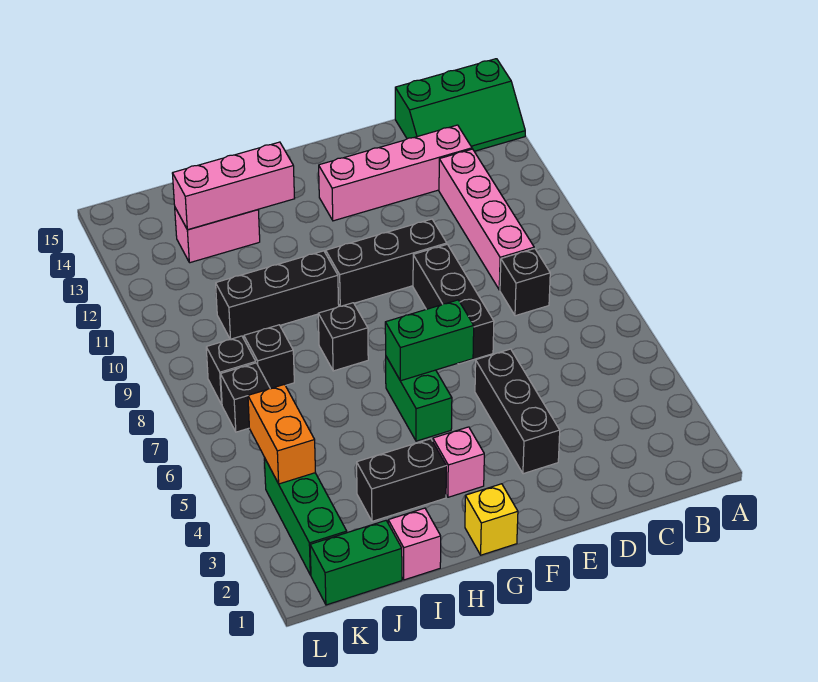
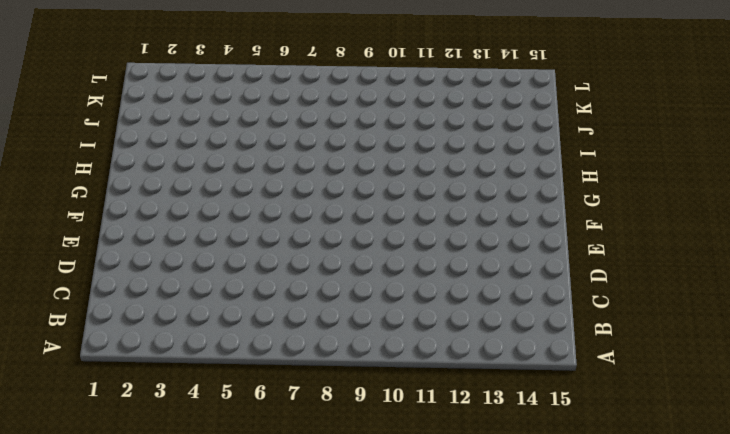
none -> green slope A14:C15 level 1 top 15
none -> black brick C8 level 1
none -> pink brick C9:C12 level 1

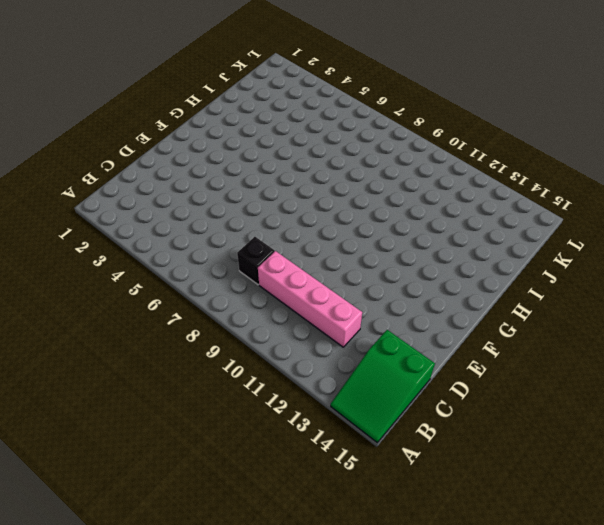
green slope A14:C15 level 1 top C -> green slope A14:C15 level 1 top 15
none -> pink brick C13:F13 level 1
none -> black brick E3:E5 level 1
none -> black brick E7:E9 level 1

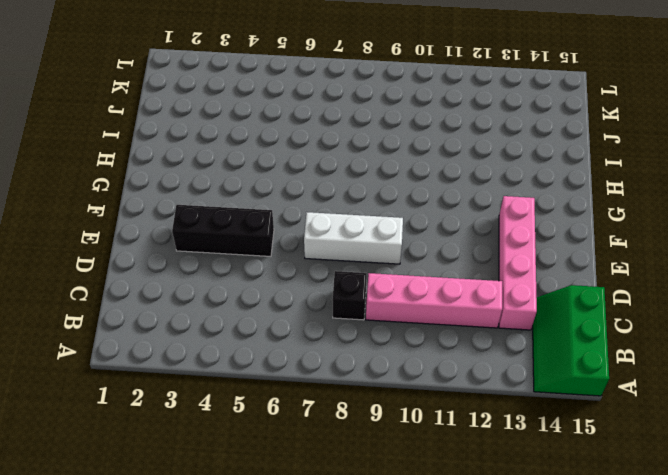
white brick E7:E9 level 1 -> black brick E7:E9 level 1
none -> black brick E10:G10 level 1
none -> yellow brick G1 level 1
none -> pink brick G3 level 1

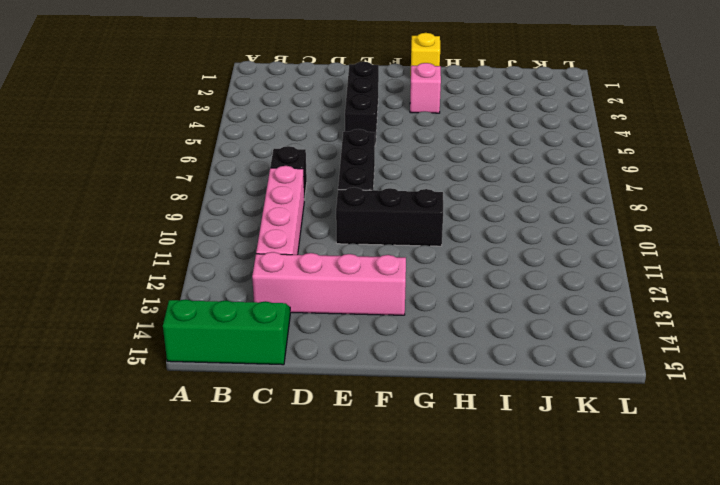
none -> green brick G5:G6 level 1
none -> black brick H3:I3 level 1
none -> black brick H8 level 1

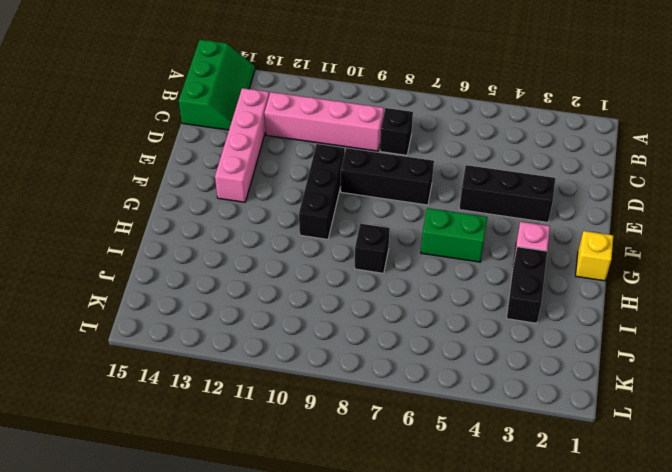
none -> black brick H10:J10 level 1
none -> pink brick I1 level 1
none -> pink brick I13:J13 level 1

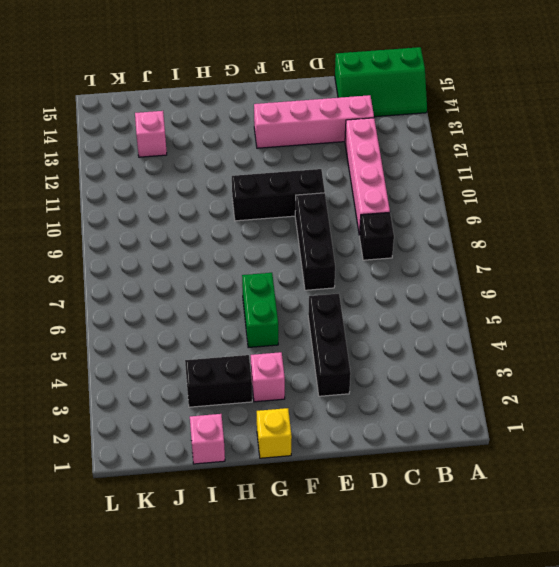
pink brick J13 level 1 -> pink brick I13:J13 level 1
none -> black brick H8 level 1
none -> black brick H10:J10 level 1
none -> green brick J1:K1 level 1

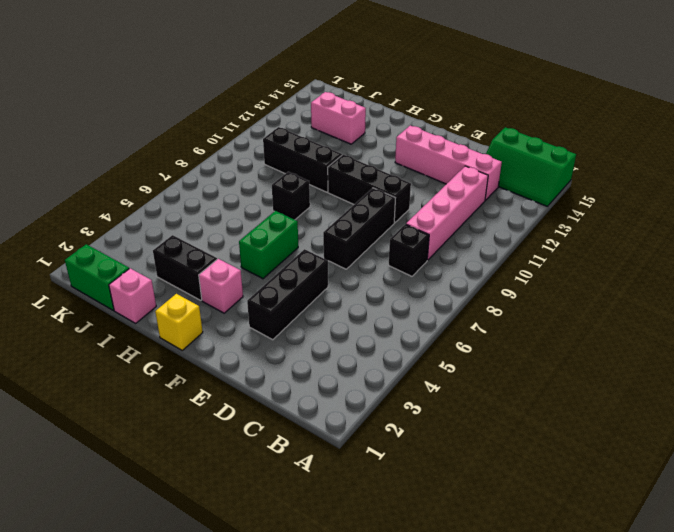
none -> black brick J8 level 1
none -> green brick K2:K4 level 1
none -> black brick K7 level 1

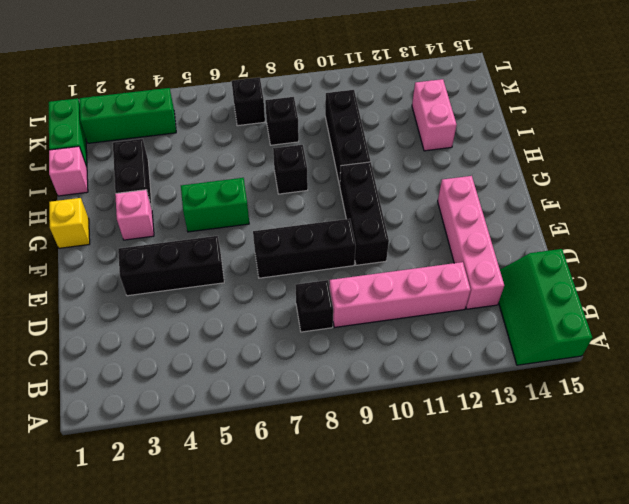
none -> black brick K8 level 1
none -> green brick F6:G6 level 2
none -> pink brick H13:J13 level 2

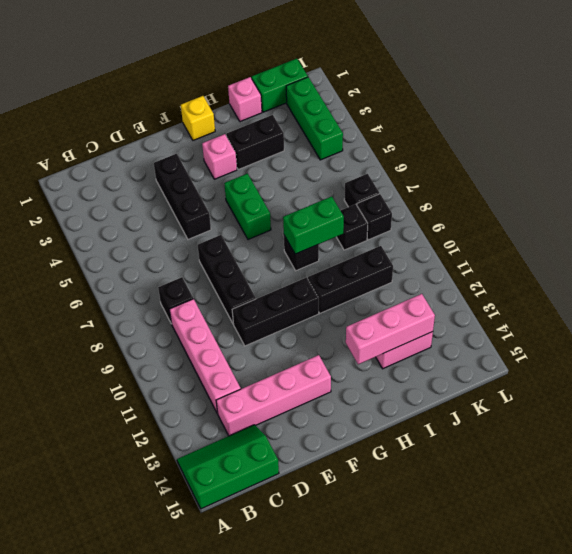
green brick H8:I8 level 2 -> green brick F6:G6 level 2
none -> orange brick K4:K5 level 2

